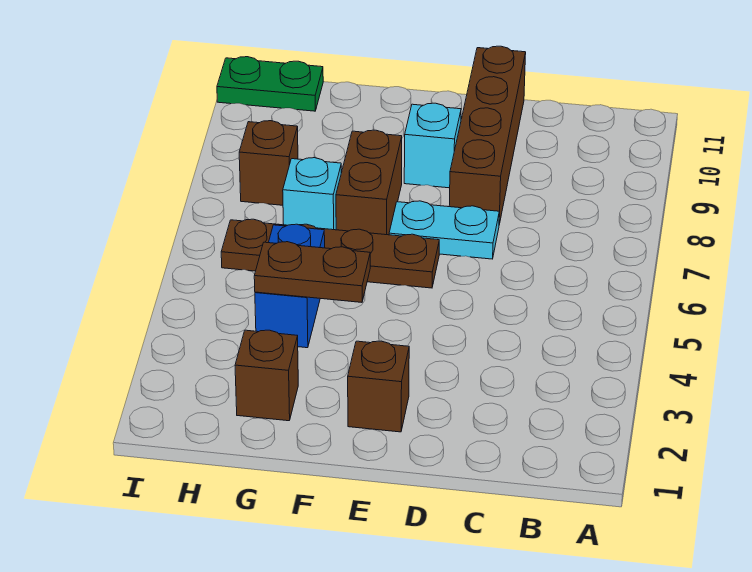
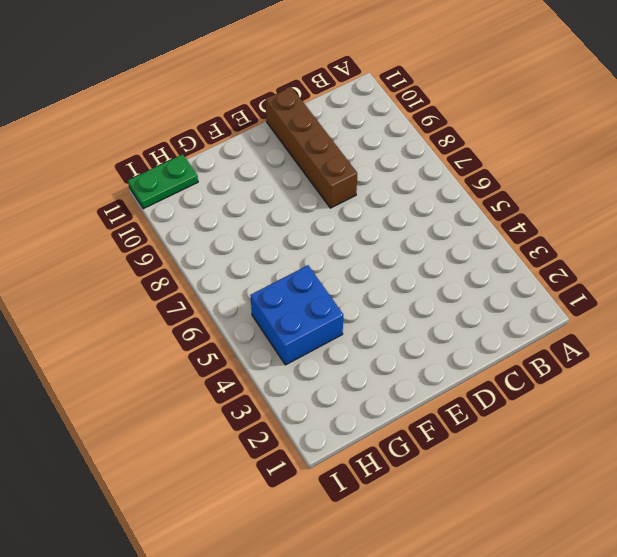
blue brick G4:H5 level 1 -> blue brick G4:G5 level 1
none -> cyan plate D7:E7 level 1
none -> brown brick E2 level 1
none -> brown plate E6:H6 level 1

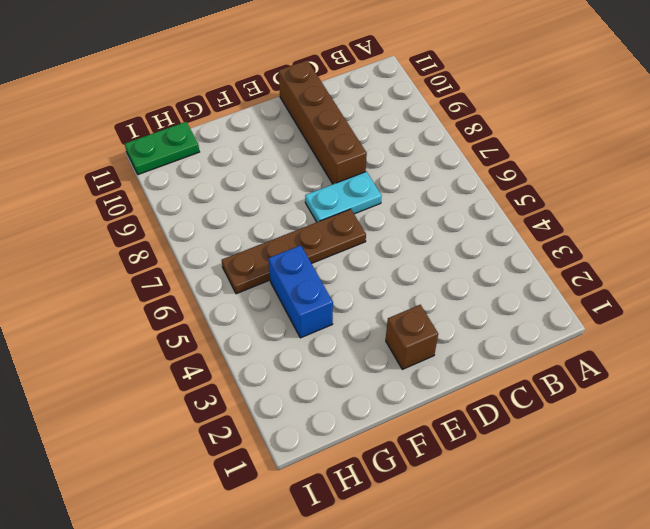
none -> cyan brick E9 level 1
none -> brown brick F7:F8 level 1
none -> brown brick G2 level 1

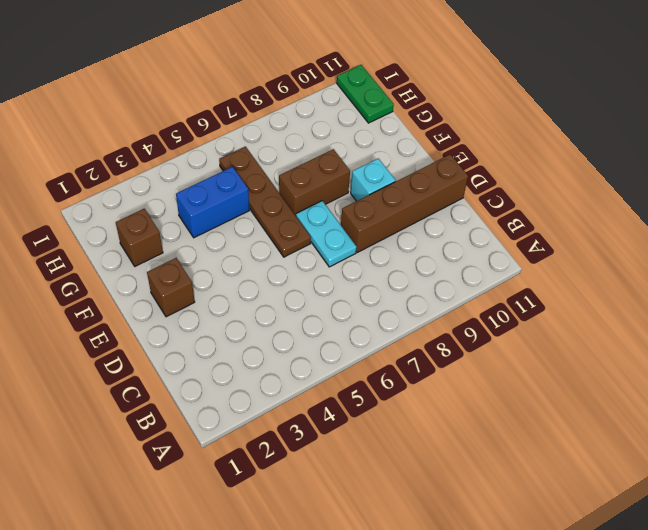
none -> cyan brick G7 level 1
none -> brown brick H8 level 1
none -> brown plate F4:G4 level 2

